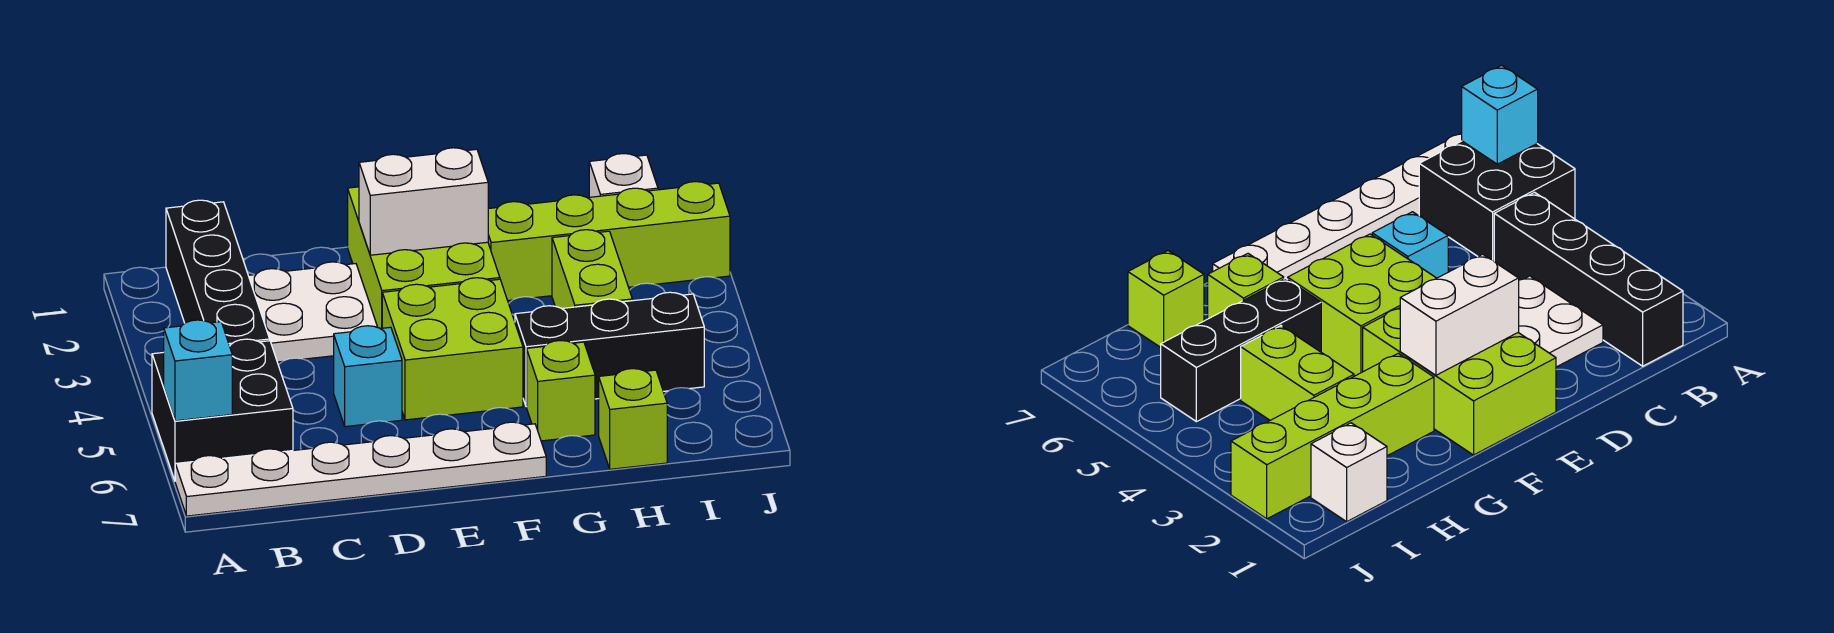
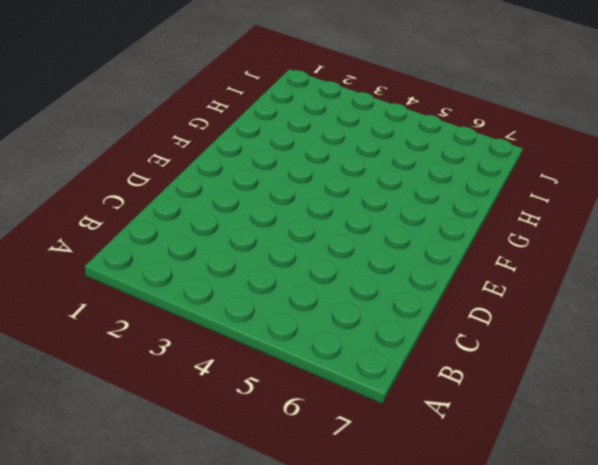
none -> black brick A5:B6 level 1
none -> white plate A7:F7 level 1
none -> black brick B1:B4 level 1

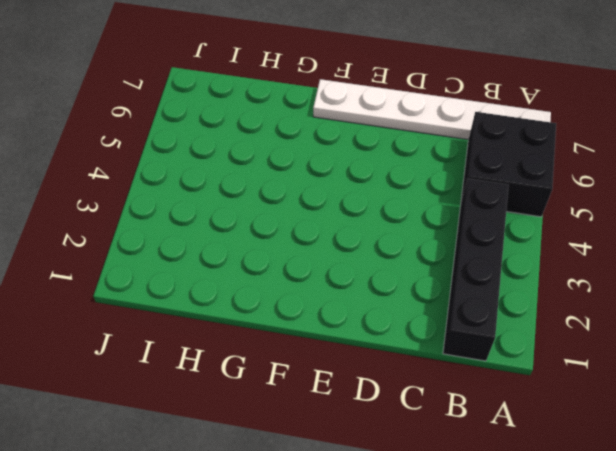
none -> white plate C2:D3 level 1
none -> cyan brick D5 level 1
none -> lime brick E1:F3 level 1

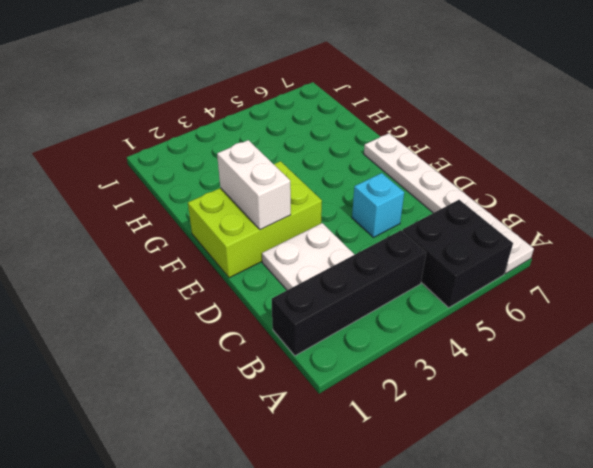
none -> lime brick E4:F5 level 1
none -> lime brick G2:J2 level 1
none -> black brick G5:I5 level 1

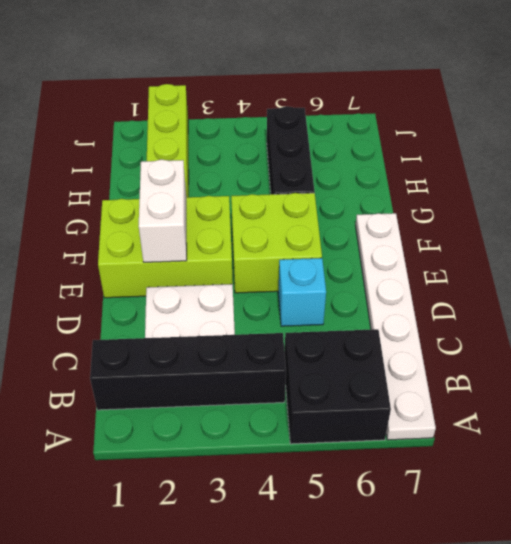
none -> lime brick G6 level 1
none -> lime brick H3:H4 level 1
none -> lime brick H7 level 1

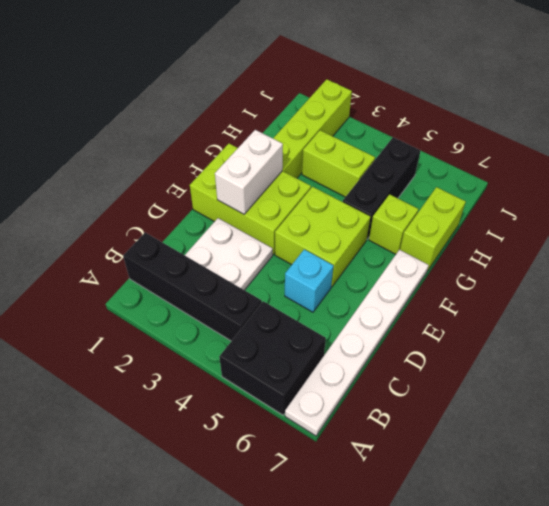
lime brick G7:H7 level 1 -> lime brick H7 level 1
none -> white brick I1 level 1
none -> cyan brick A6 level 2

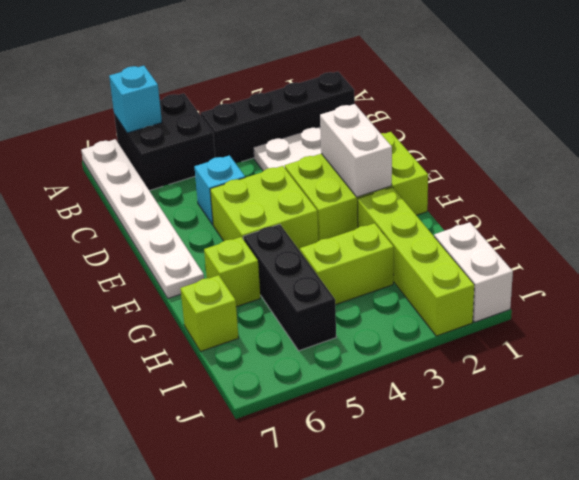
white brick I1:J1 level 1 -> white brick I1 level 1

